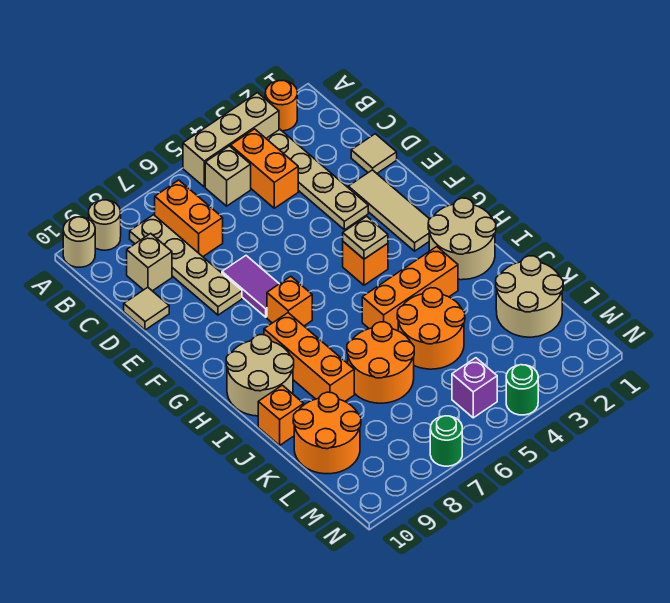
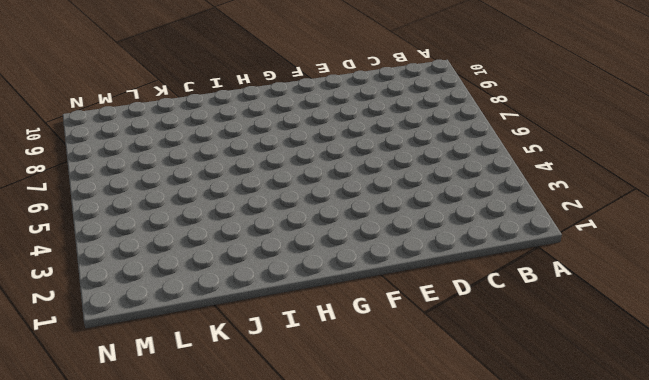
none -> orange round brick A2 level 1
none -> tan brick A3:A5 level 1
none -> tan round brick A9 level 1

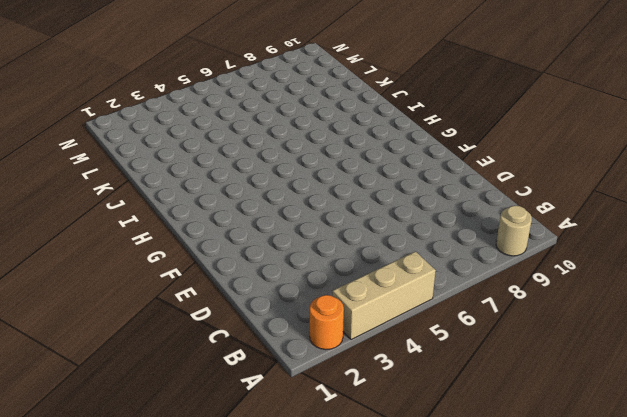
none -> tan round brick A10 level 1
none -> tan plate B3:E3 level 1
none -> orange brick B4:C4 level 1

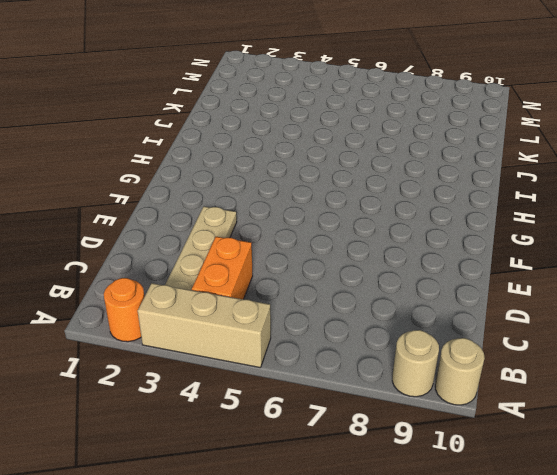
none -> tan brick B5 level 1
none -> orange brick B7:C7 level 1
none -> tan plate B8:E8 level 1

